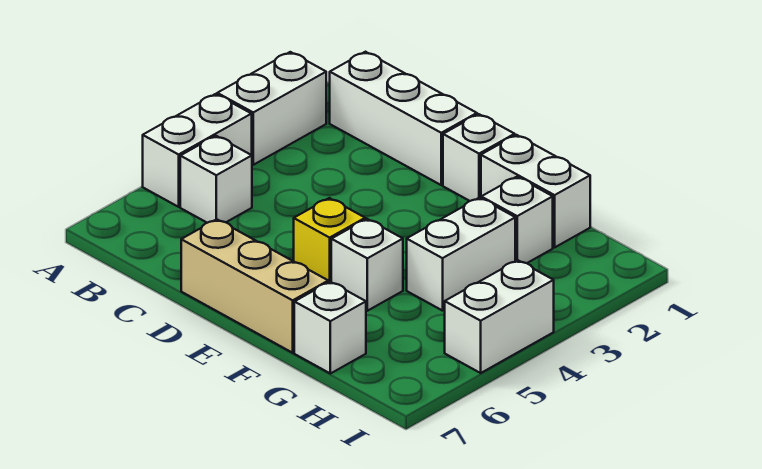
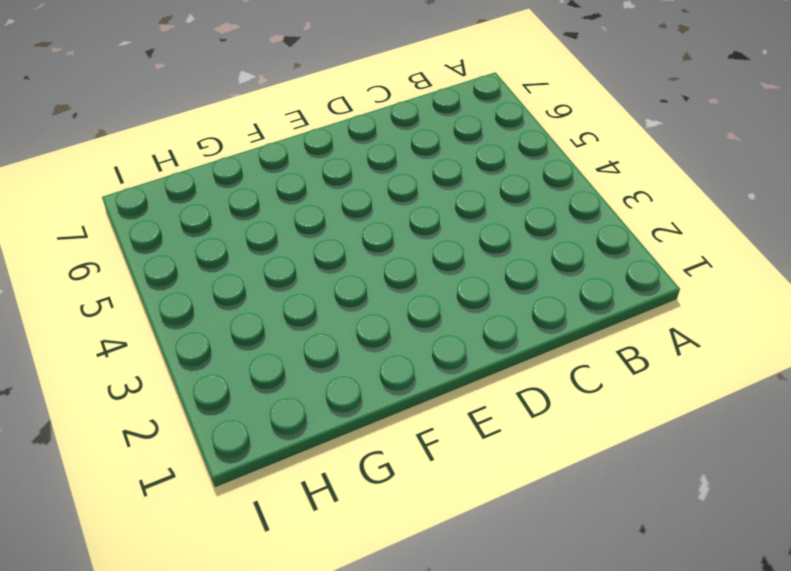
none -> white brick A2:A3 level 1
none -> white brick A4:A5 level 1
none -> white brick B1:D1 level 1

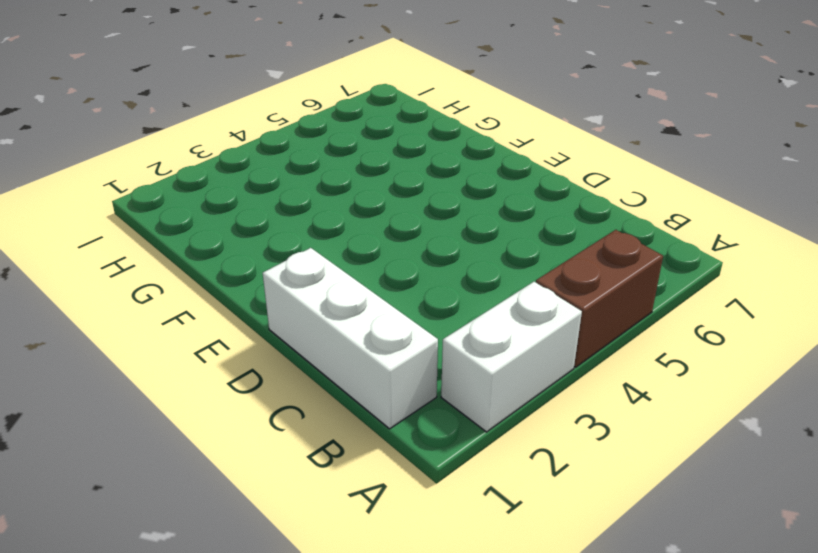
brown brick A4:A5 level 1 -> white brick A4:A5 level 1
none -> white brick B5 level 1
none -> tan brick D7:F7 level 1
none -> white brick E1 level 1

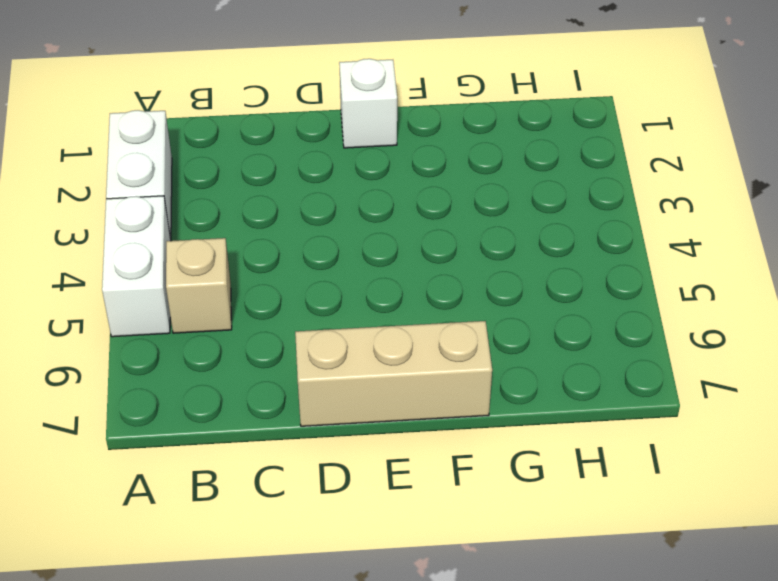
tan brick B5 level 1 -> white brick B5 level 1
none -> white brick B1:D1 level 1
none -> yellow brick E5 level 1
none -> white brick F1:G1 level 1

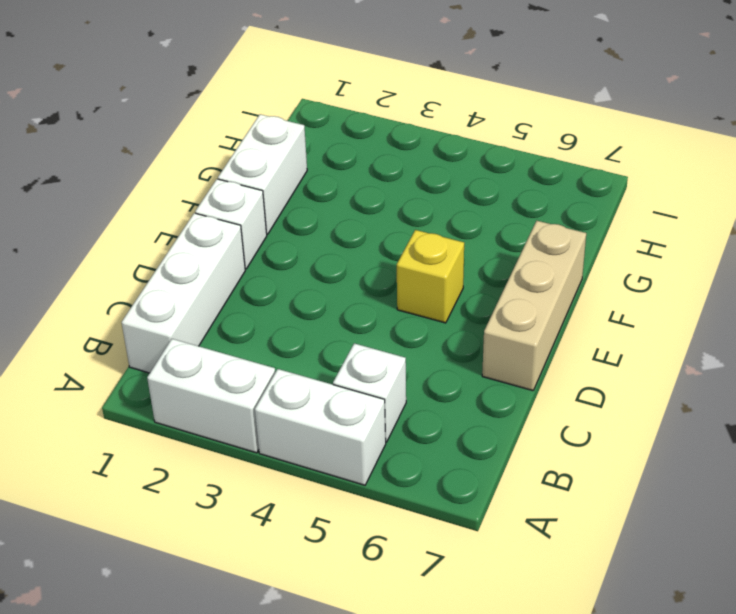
none -> white brick F5 level 1
none -> white brick G2 level 1
none -> white brick G3:G4 level 1

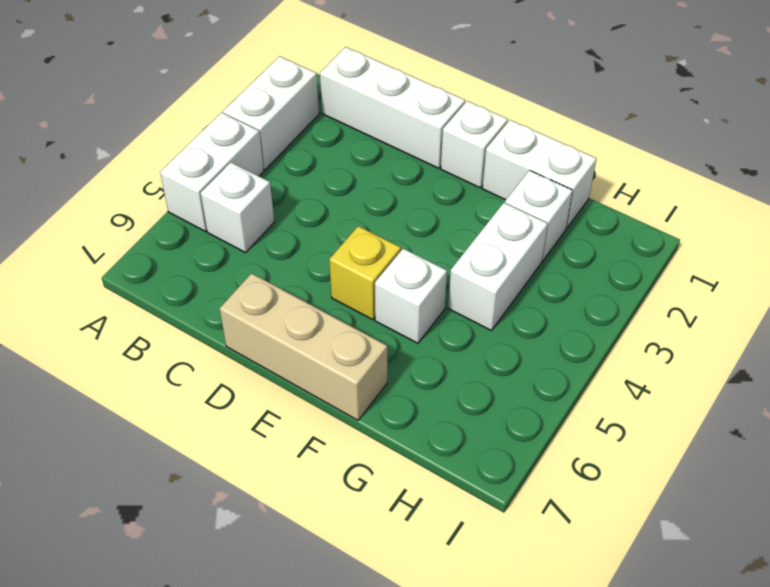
none -> white brick G7 level 1
none -> white brick I4:I5 level 1

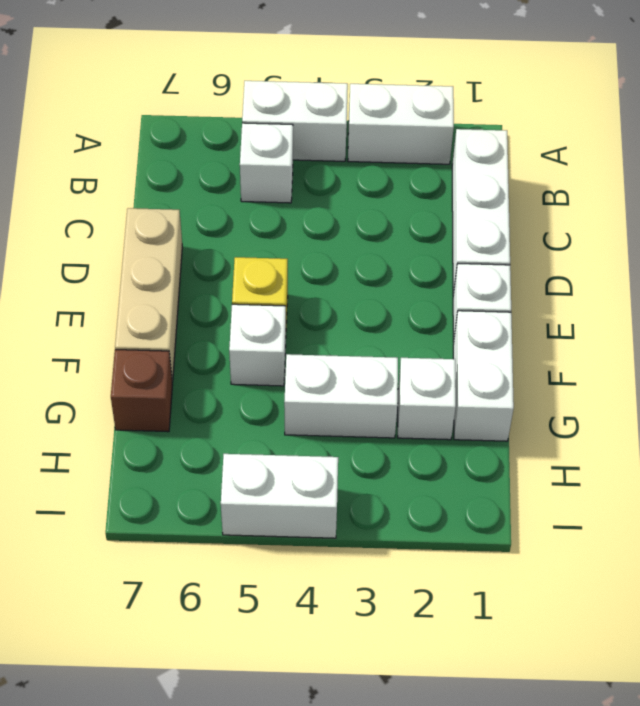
brown brick G7 level 1 -> white brick G7 level 1

